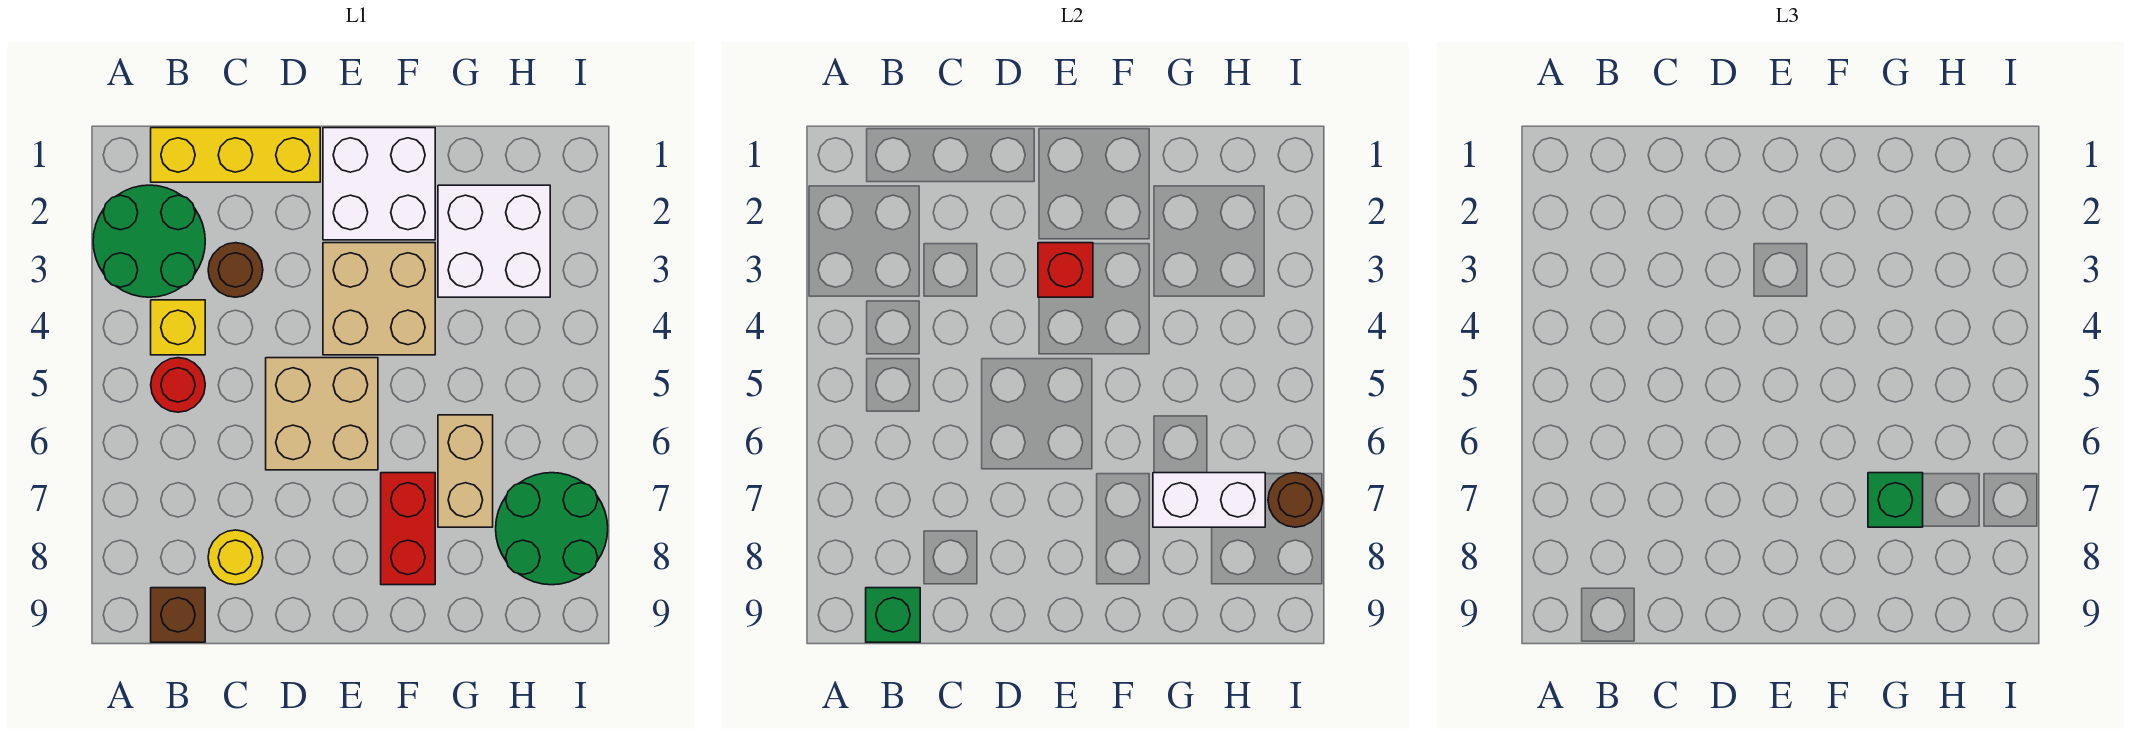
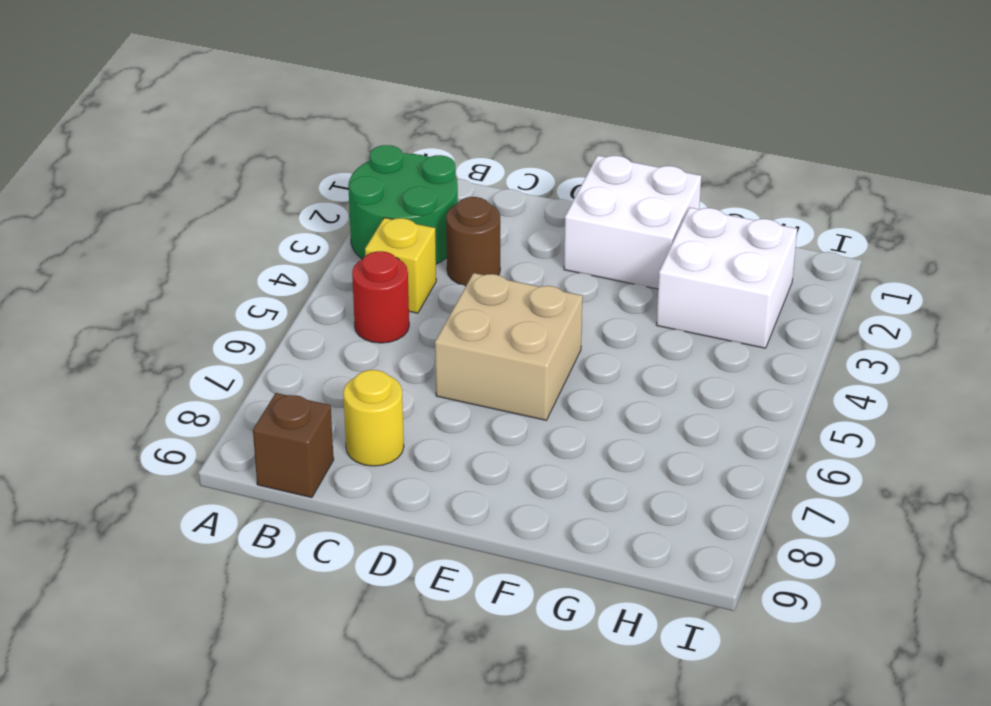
none -> yellow brick B1:D1 level 1
none -> tan brick E3:F4 level 1
none -> red brick F7:F8 level 1

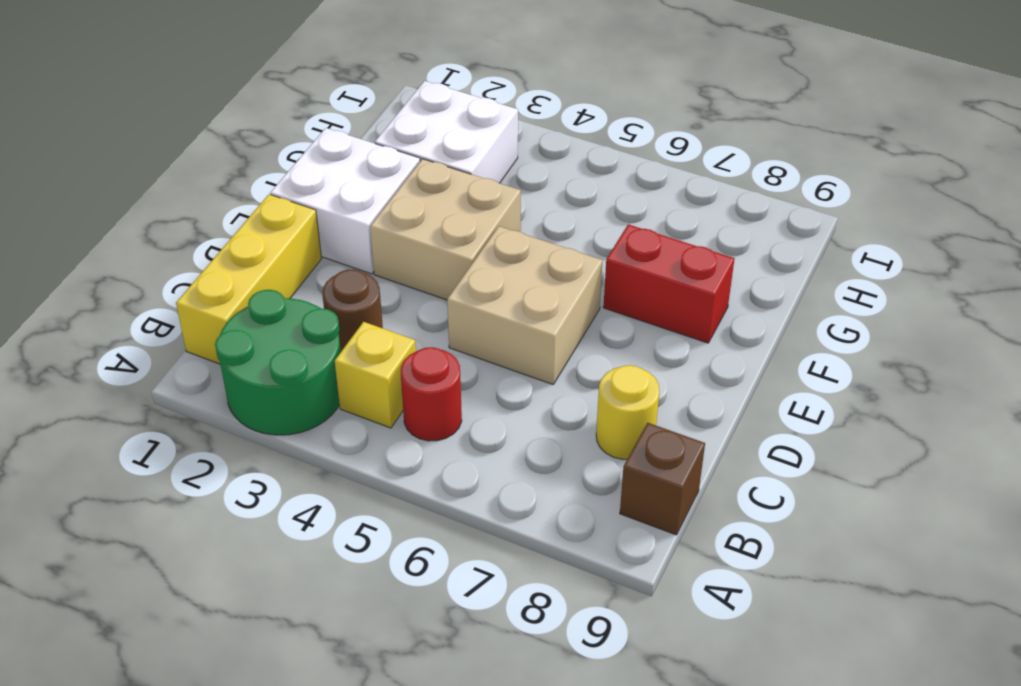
none -> tan brick G6:G7 level 1
none -> green round brick H7:I8 level 1
none -> green brick B9 level 2

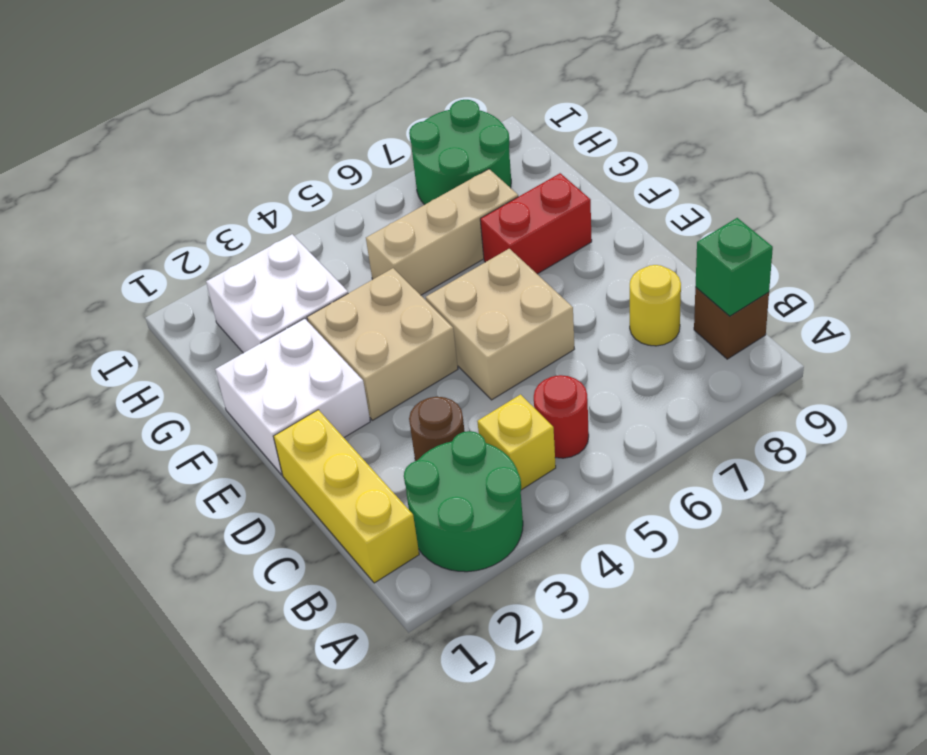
tan brick G5:G7 level 1 -> tan brick G6:G7 level 1
none -> red brick E3 level 2
none -> white brick G7:H7 level 2
none -> brown round brick I7 level 2

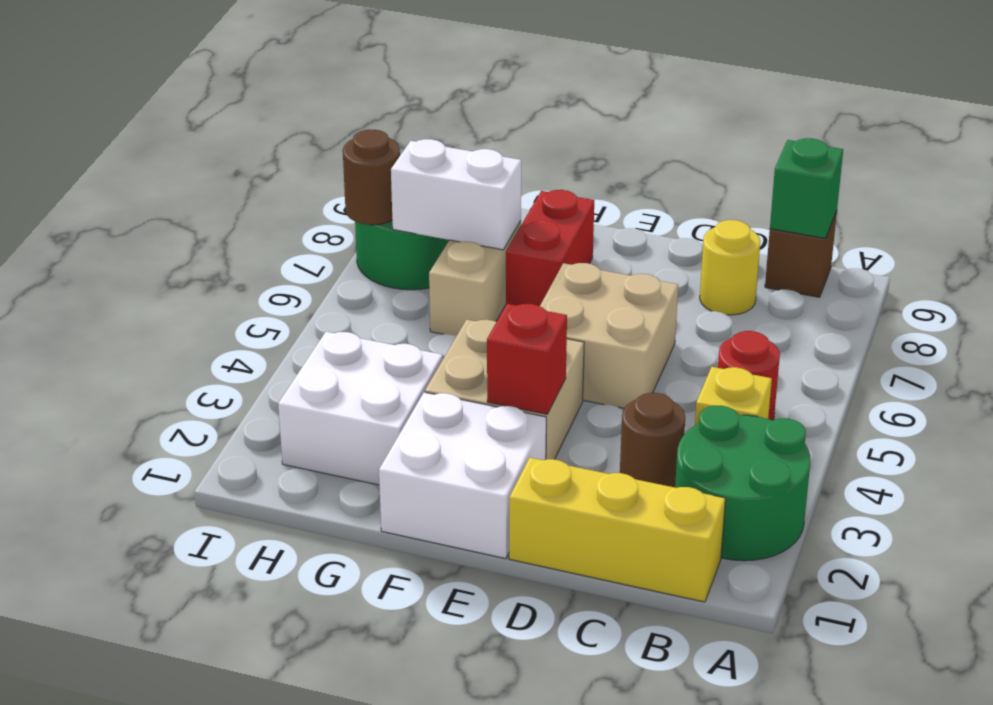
none -> green brick G7 level 3

